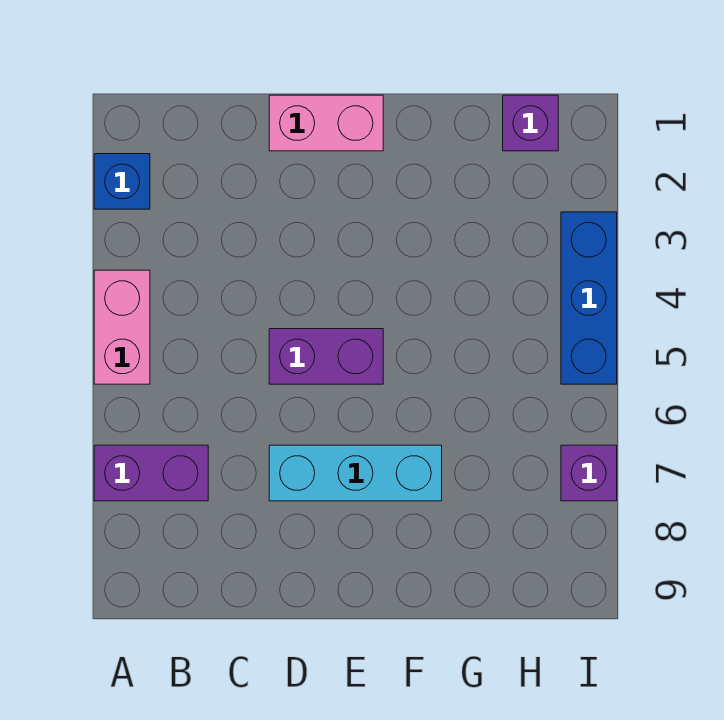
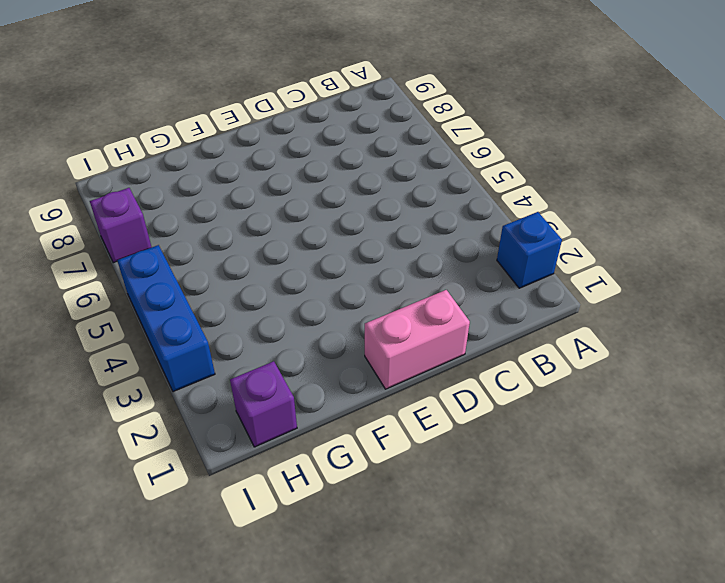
none -> pink brick A4:A5 level 1
none -> purple brick A7:B7 level 1

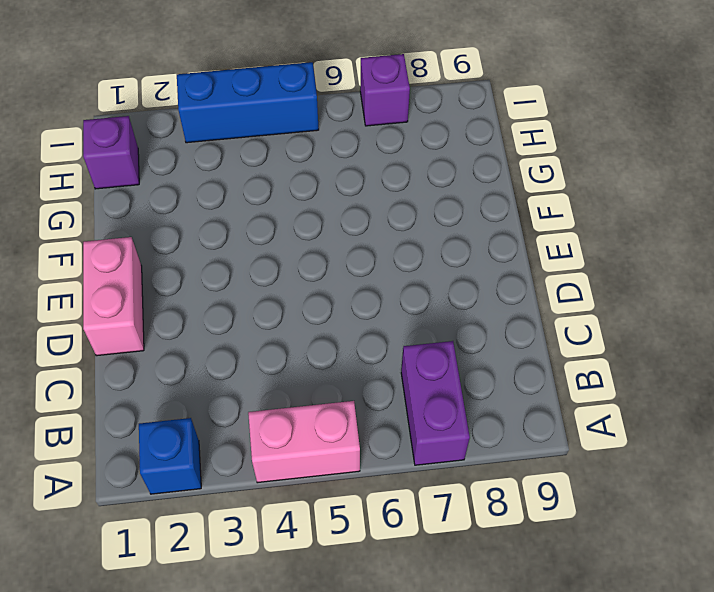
none -> purple brick D5:E5 level 1
none -> cyan brick D7:F7 level 1

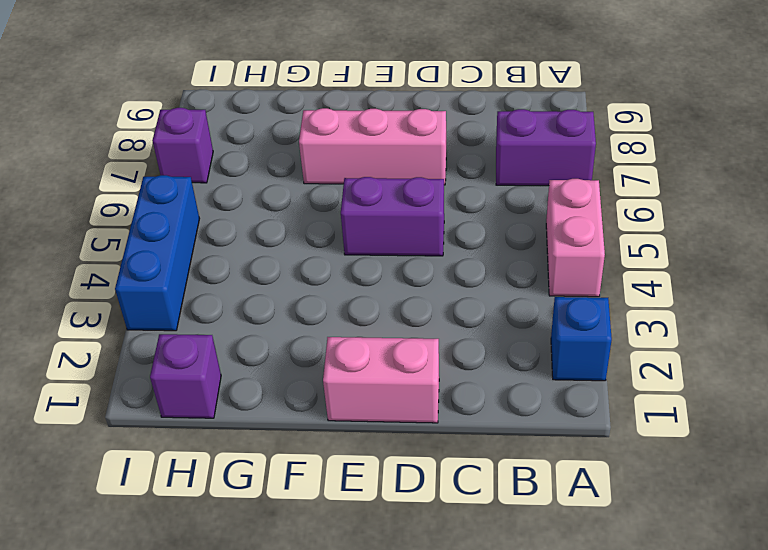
pink brick D7:F7 level 1 -> cyan brick D7:F7 level 1

